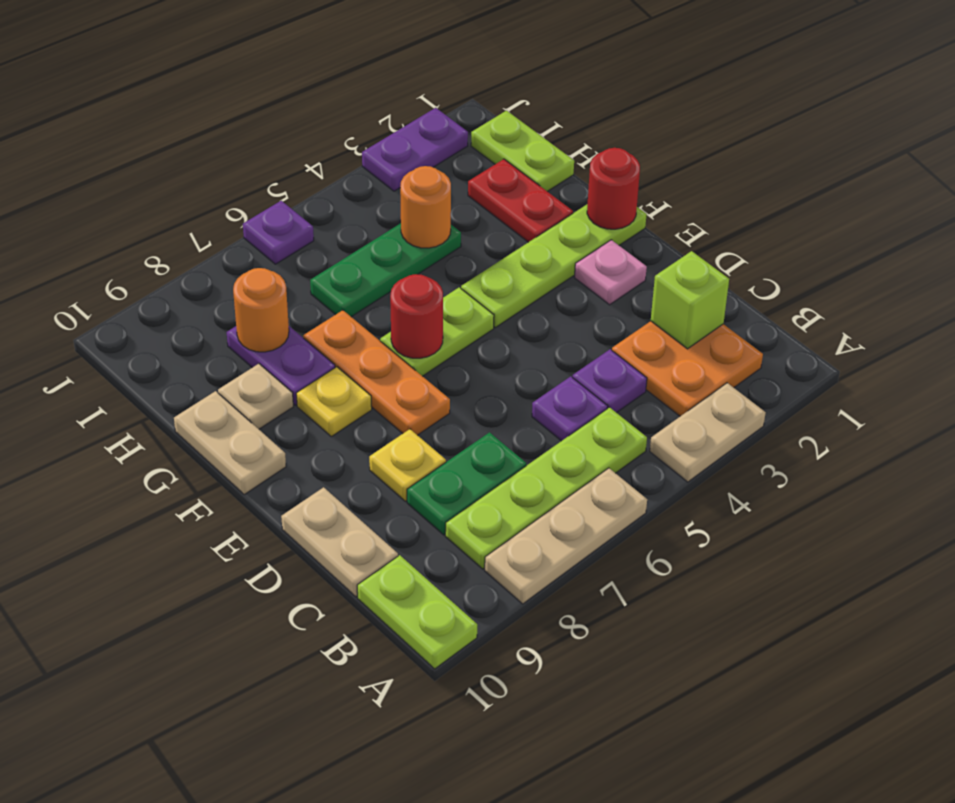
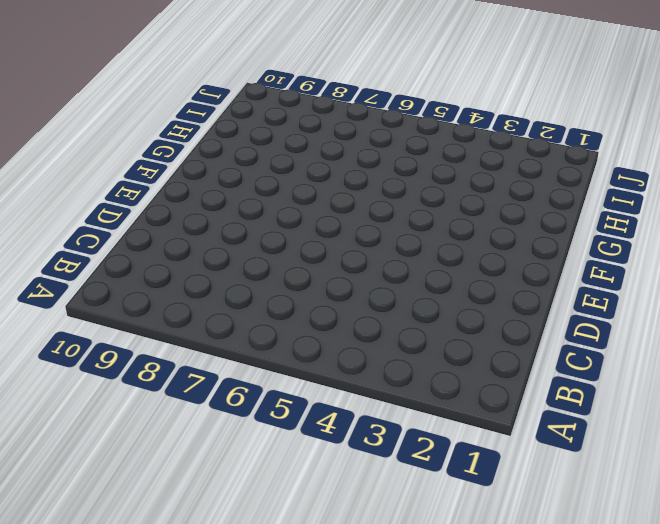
none -> tan plate A3:A4 level 1
none -> tan plate A6:A8 level 1
none -> lime plate A10:B10 level 1

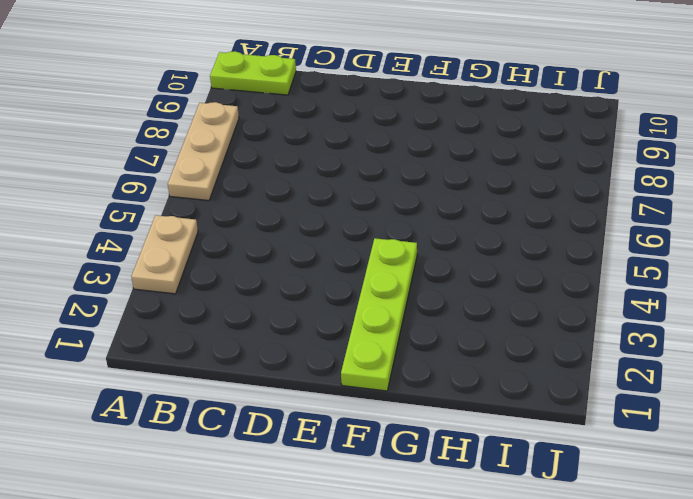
none -> orange plate B2:C3 level 1
none -> lime plate B5:B8 level 1
none -> purple plate C4 level 1

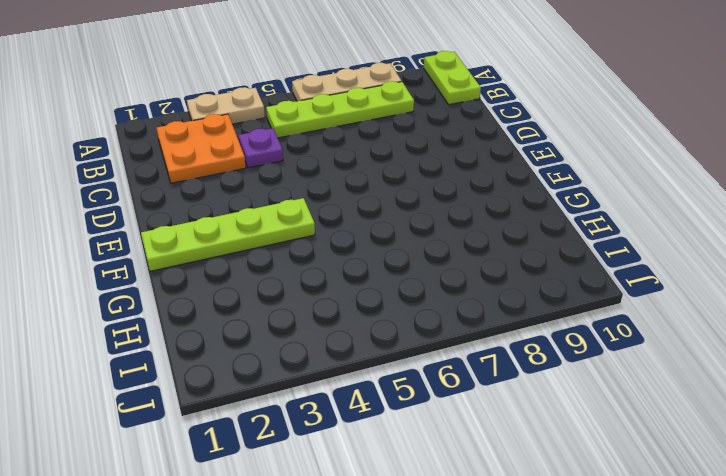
none -> purple plate C5 level 1
none -> green plate C7:C8 level 1
none -> tan plate C10:D10 level 1

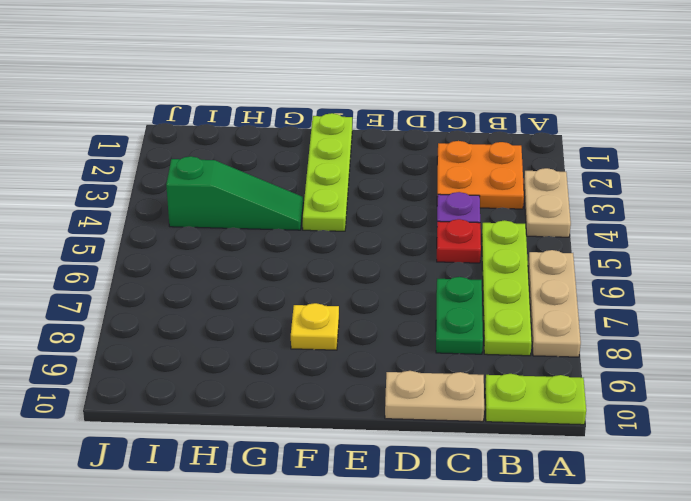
red plate C5 level 1 -> purple plate C5 level 1
green slope G4:I4 level 1 top I -> green plate H4:H6 level 1
none -> yellow plate D8 level 1
none -> pink plate E2 level 1
none -> orange plate E7:G7 level 1

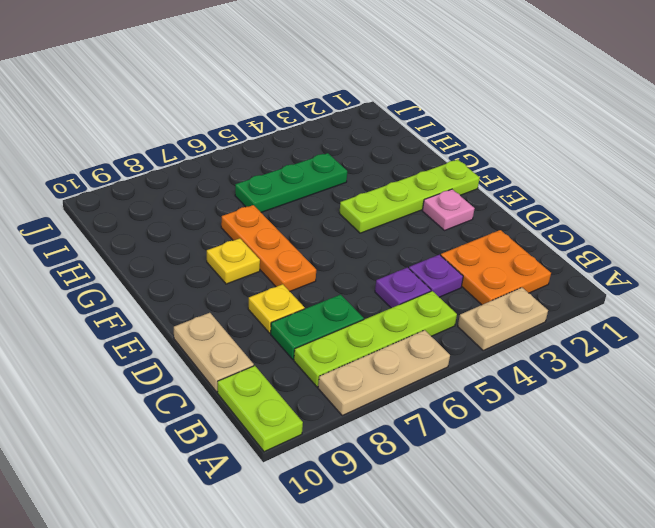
none -> lime plate F5:F6 level 1
none -> tan plate F10:G10 level 1
none -> red plate G2:H2 level 1

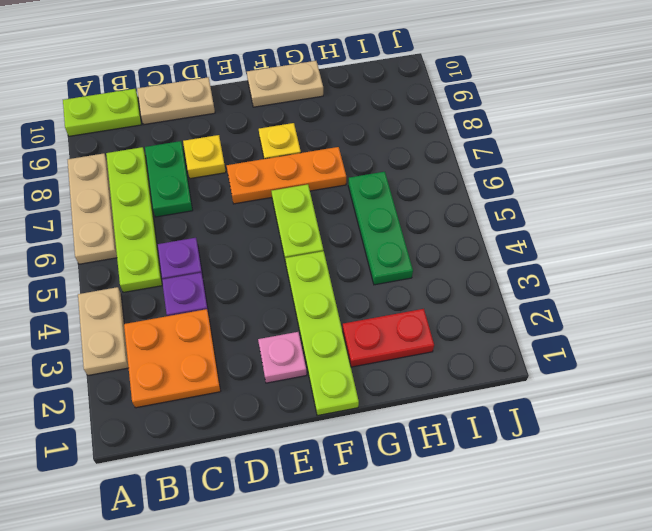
none -> purple plate G8:H8 level 1
none -> tan plate G9 level 1
none -> lime plate H1:I1 level 1

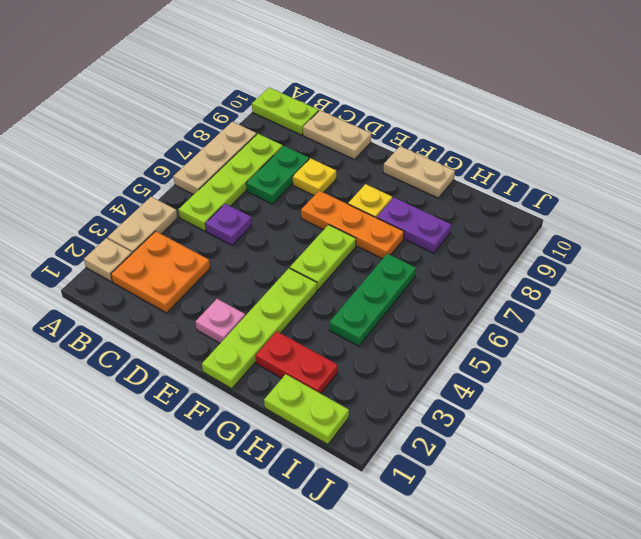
tan plate A2 level 1 -> tan plate G9 level 1
none -> purple plate C4 level 1
none -> purple plate J2:J3 level 1
none -> purple plate J6 level 1

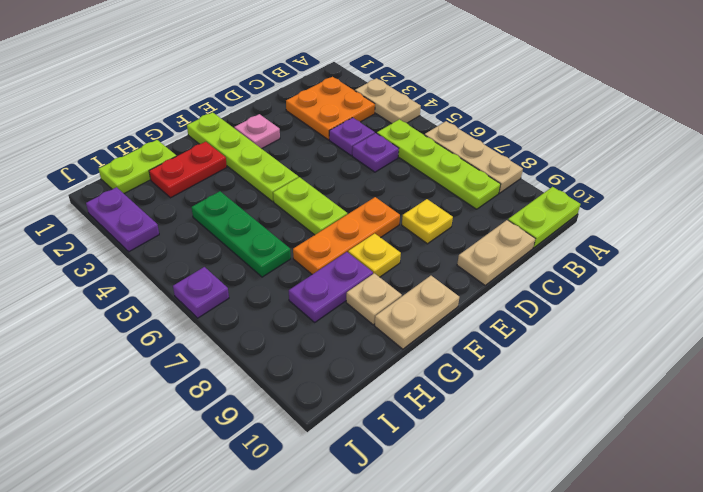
none -> green plate C7:C8 level 1
none -> lime brick C2 level 2
none -> red round brick F1 level 2

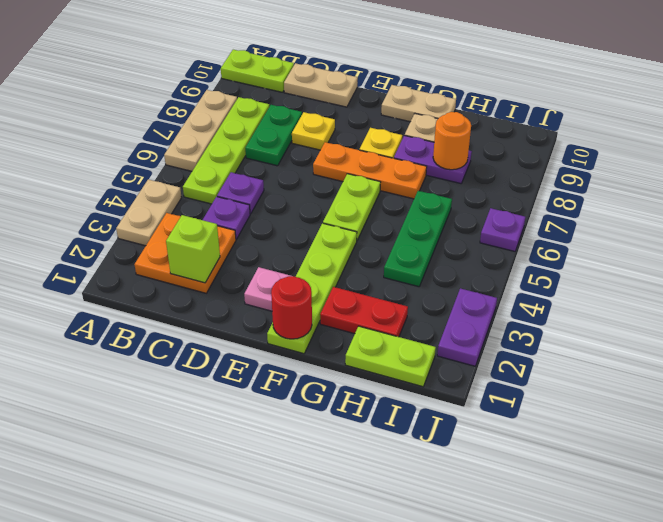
none -> red round brick F6 level 2
none -> orange round brick H4 level 2

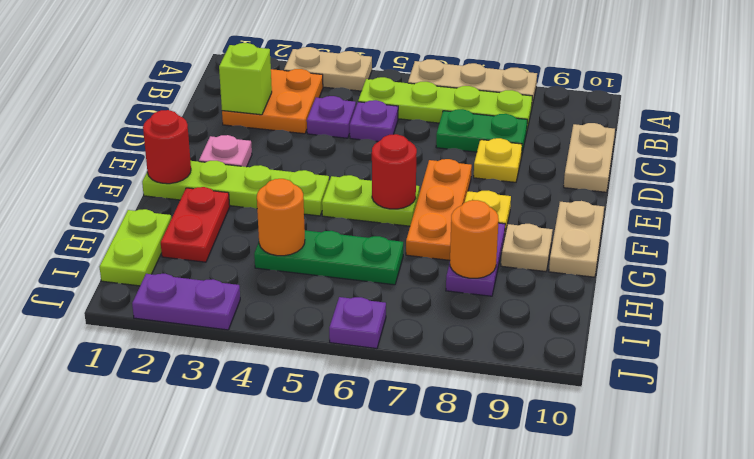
none -> lime plate A10:B10 level 1

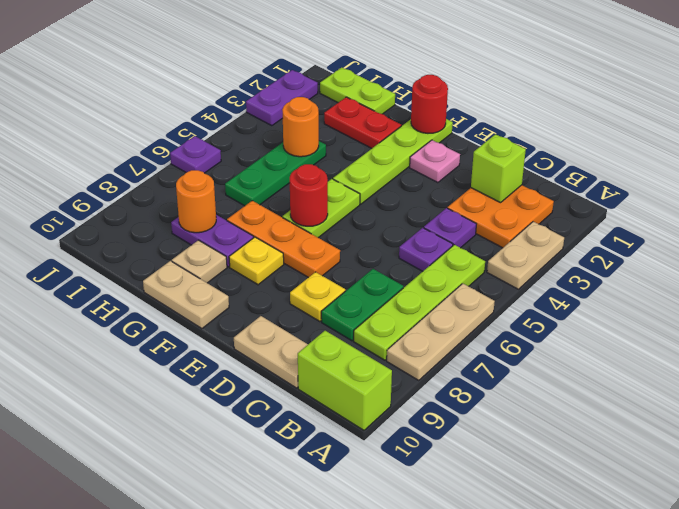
lime brick A10:B10 level 1 -> lime plate A10:B10 level 1

